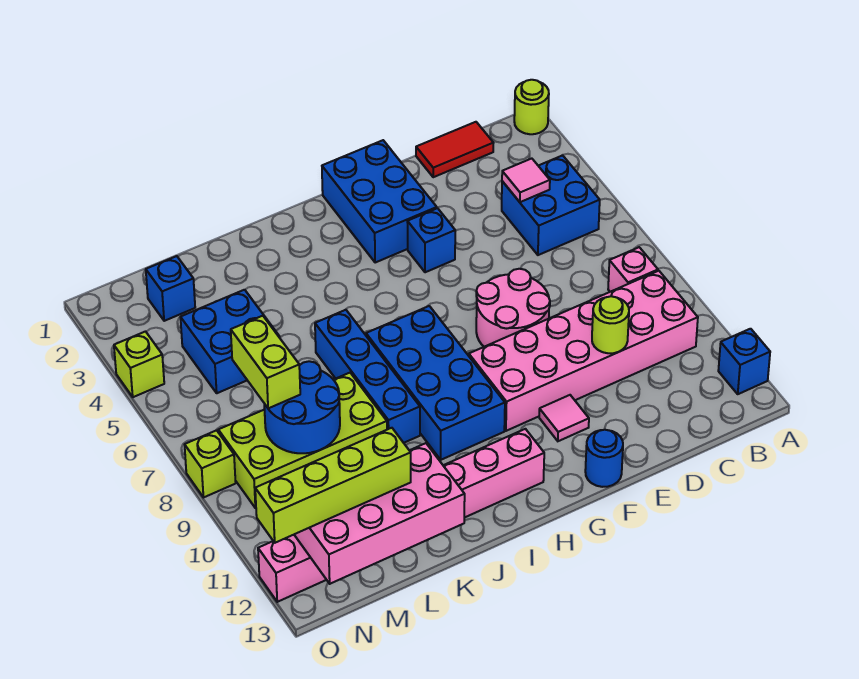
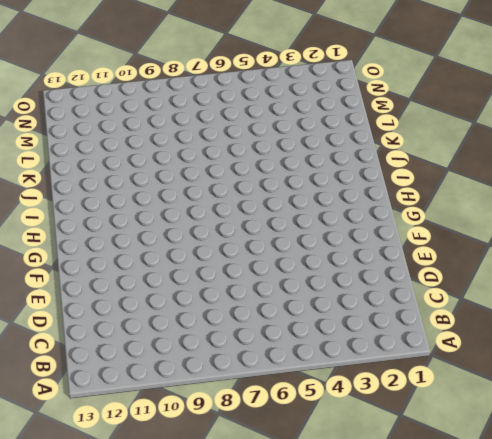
none -> lime round brick A1 level 1
none -> blue brick A12 level 1
none -> blue brick B4:C5 level 1

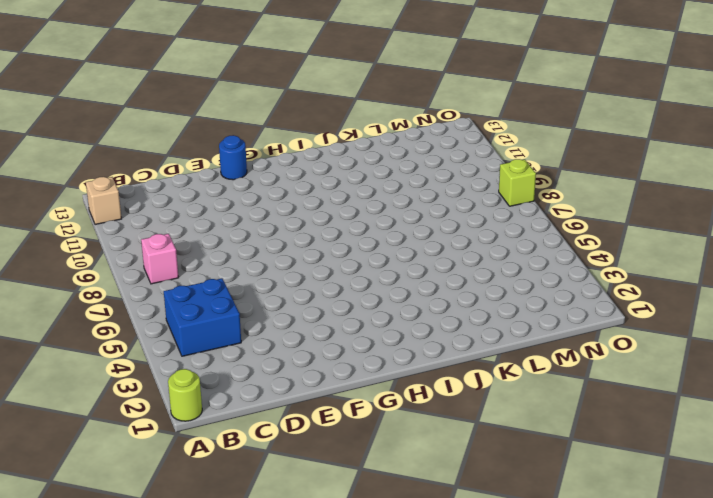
tan brick A12 level 1 -> blue brick A12 level 1
none -> pink brick B9:G10 level 1
none -> red tile C1:D1 level 1
none -> pink round brick E7:F8 level 1

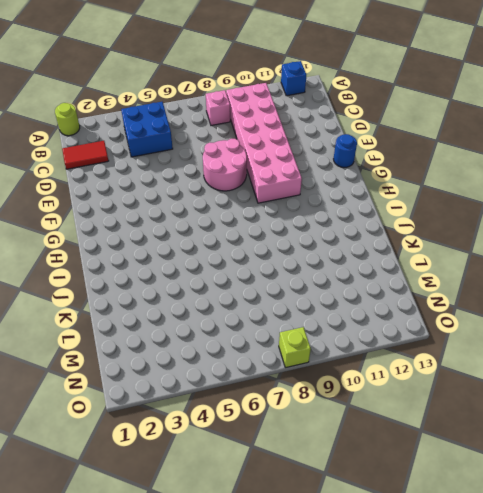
red tile C1:C2 level 1 -> red tile C1:D1 level 1
none -> blue brick F1:G3 level 1
none -> blue brick F4 level 1
none -> pink tile F11 level 1

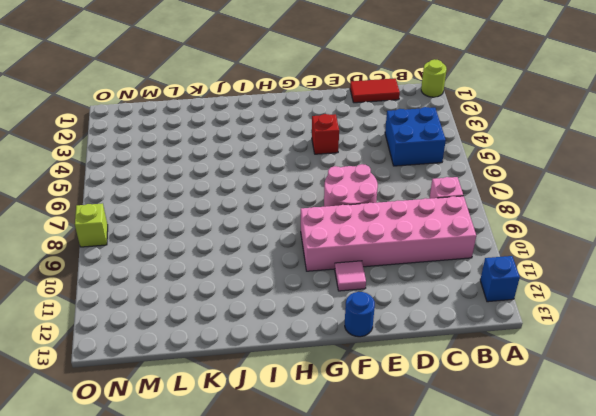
red brick F4 level 1 -> blue brick F4 level 1
none -> blue brick F1:G3 level 1
none -> blue brick H7:I10 level 1
none -> pink brick H12:O12 level 1

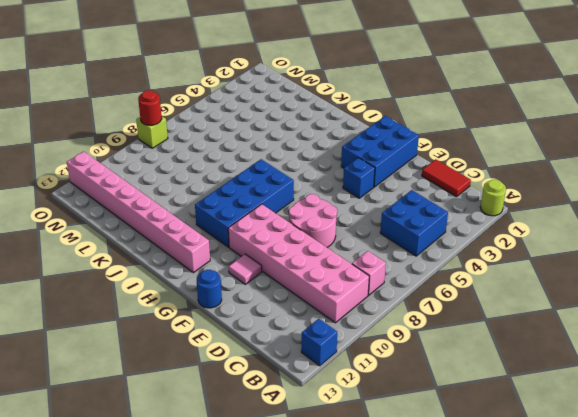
red round brick O8 level 2 -> none
none -> blue brick J6:J9 level 1
none -> lime brick K8:N9 level 1
none -> blue brick L4:M5 level 1

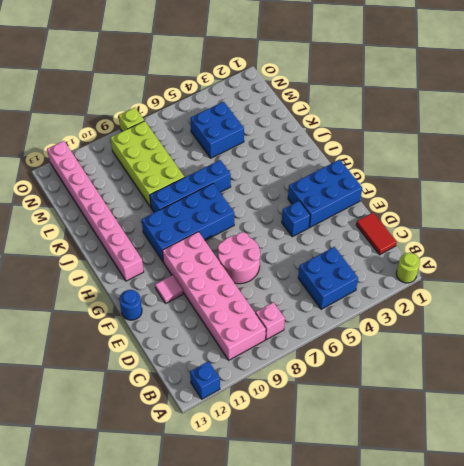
none -> blue brick M2 level 1
none -> lime brick O4 level 1
none -> pink tile C4 level 2

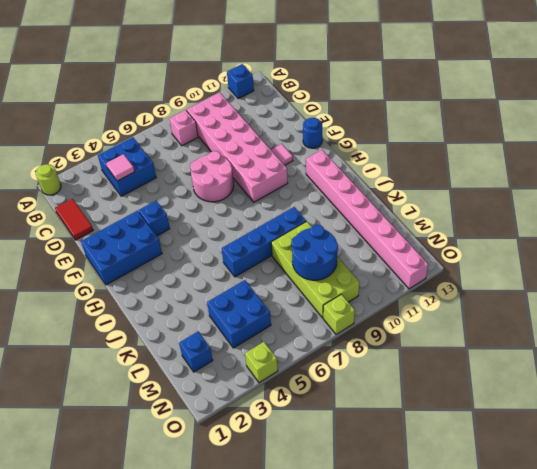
none -> blue brick H7:I10 level 1
none -> lime round brick D10 level 2
none -> pink brick K12:N13 level 2

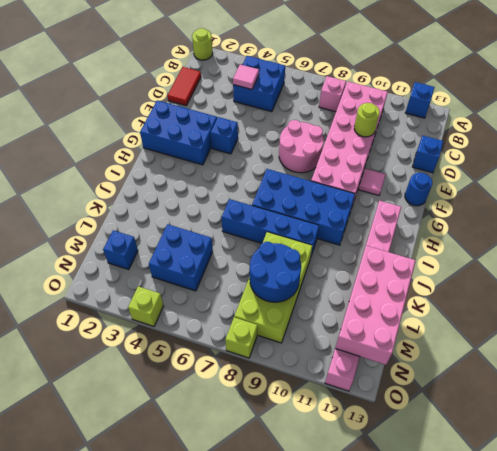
blue brick D13 level 1 -> none
none -> lime brick L12:O12 level 3
none -> lime brick M7:M8 level 3

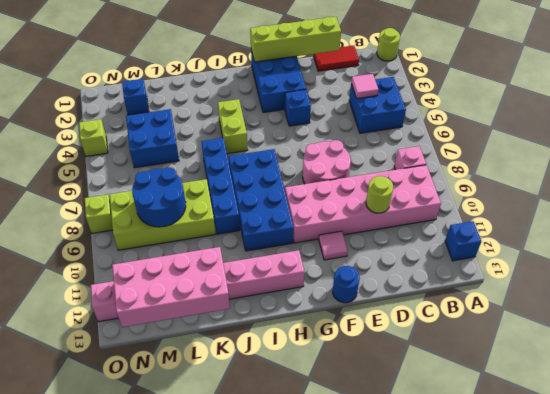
lime brick D1:G1 level 2 -> lime brick L12:O12 level 3
lime brick I4:I5 level 1 -> lime brick M7:M8 level 3

